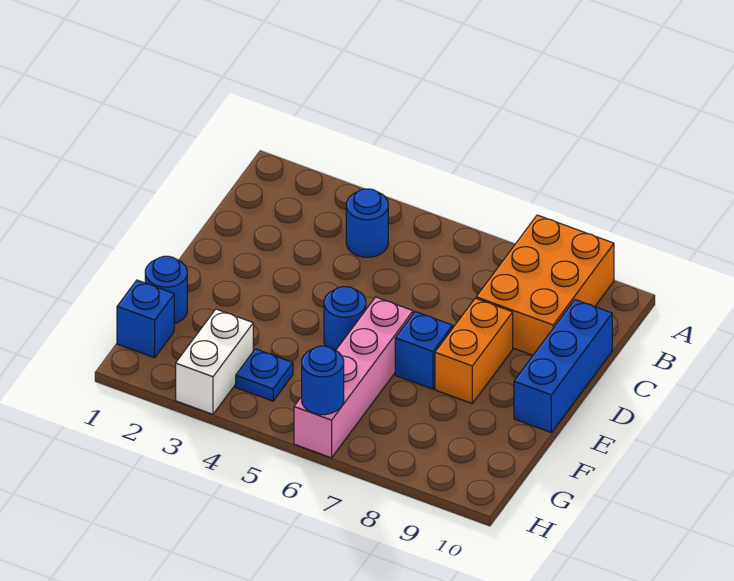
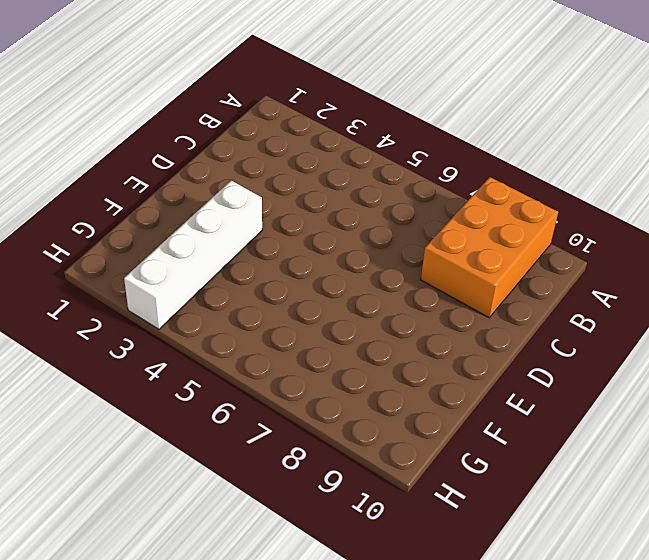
white brick E3:H3 level 1 -> white brick G3:H3 level 1
none -> blue round brick B4 level 1
none -> blue brick C10:E10 level 1
none -> orange brick D8:E8 level 1

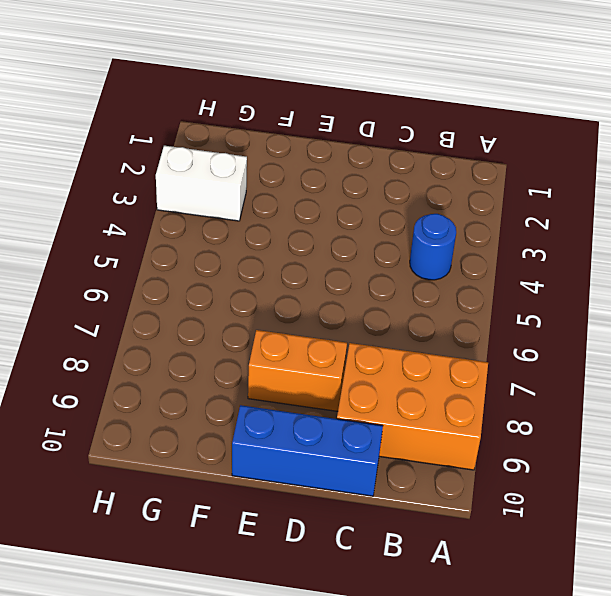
none -> blue round brick E5 level 1
none -> pink brick E6:H6 level 1
none -> blue brick E7 level 1

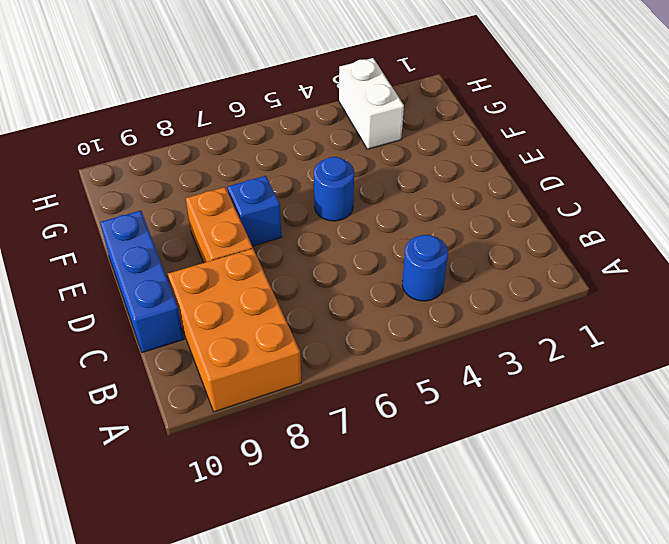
none -> pink brick E6:H6 level 1
none -> blue round brick F1 level 1
none -> blue brick G1 level 1

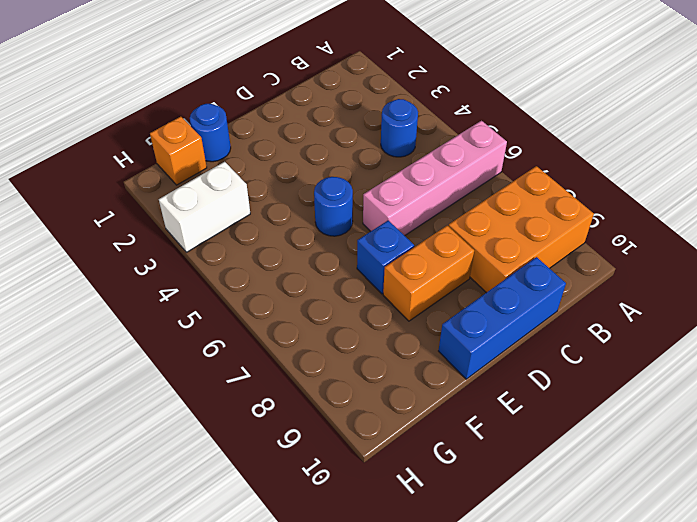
pink brick A6:D6 level 1 -> pink brick E6:H6 level 1
orange brick G1 level 1 -> blue brick G1 level 1
none -> blue plate G4 level 1
none -> blue round brick H6 level 2

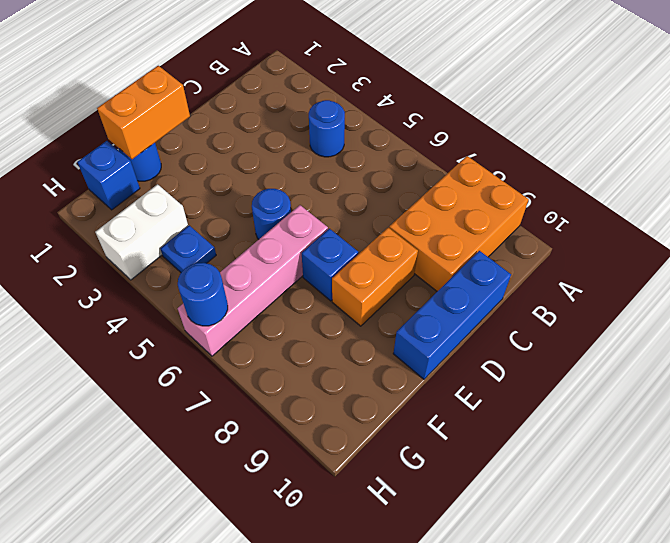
orange brick E1:F1 level 2 -> none

